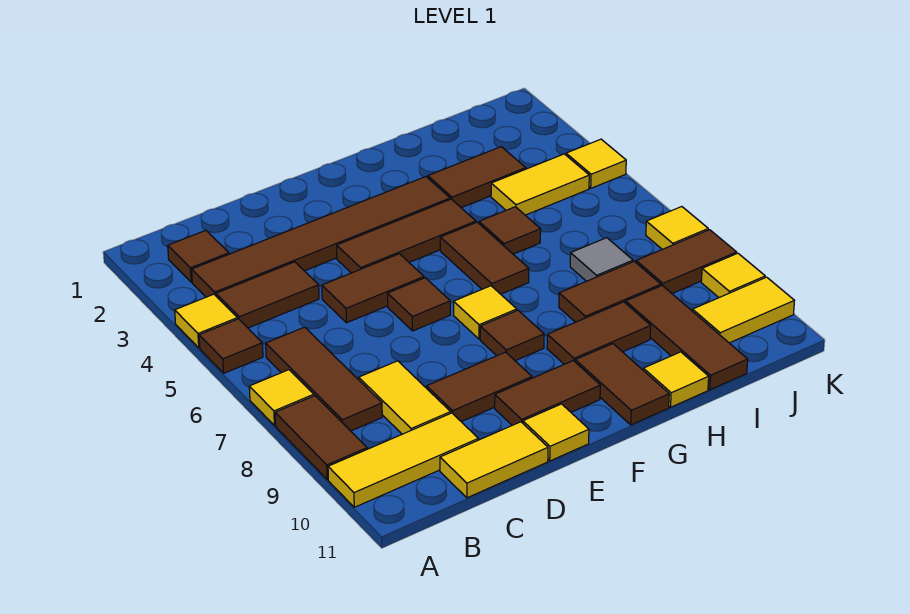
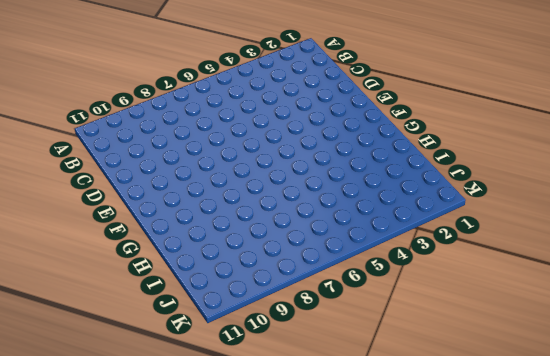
none -> yellow tile A4 level 1
none -> brown tile A5 level 1
none -> yellow tile A7 level 1
none -> brown tile A8:A9 level 1

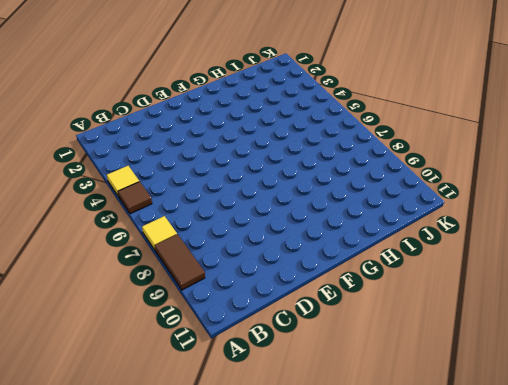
none -> yellow tile A10:C10 level 1
none -> brown tile B2 level 1
none -> brown tile B3:G3 level 1
none -> brown tile B4:C4 level 1

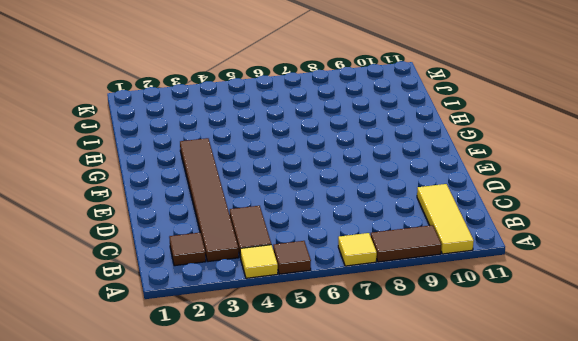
none -> brown tile B6:B8 level 1
none -> yellow tile C8:C9 level 1
none -> yellow tile C11:D11 level 1
none -> brown tile D5:E5 level 1

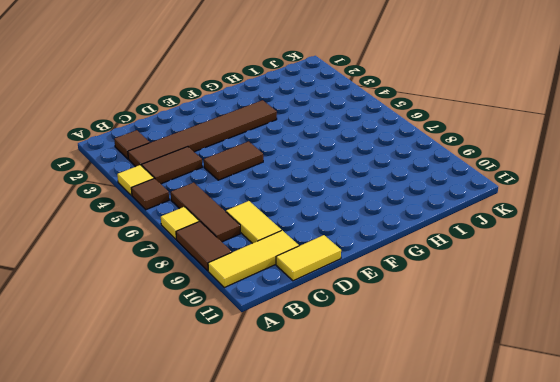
none -> brown tile D9:E9 level 1
none -> brown tile E4:G4 level 1
none -> brown tile E6 level 1
none -> brown tile E10:F10 level 1

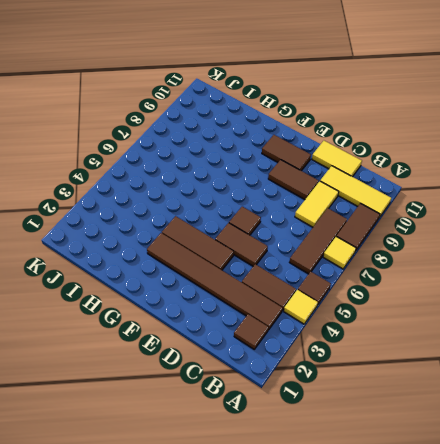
none -> yellow tile E11 level 1
none -> yellow tile F7 level 1
none -> brown tile F8 level 1
none -> brown tile G5:G6 level 1

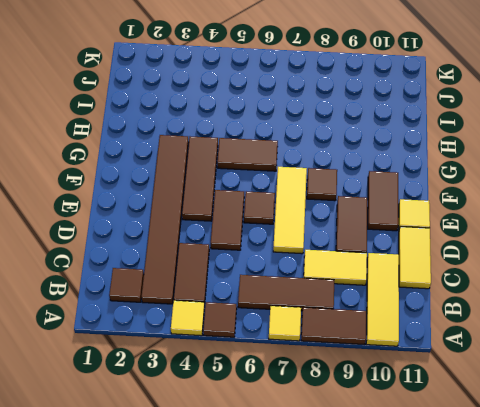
yellow tile D7:F7 level 1 -> yellow tile F7 level 1
none -> brown tile G9:H9 level 1
none -> brown tile G10:G11 level 1
none -> brown tile H3:I3 level 1
none -> brown tile H5 level 1

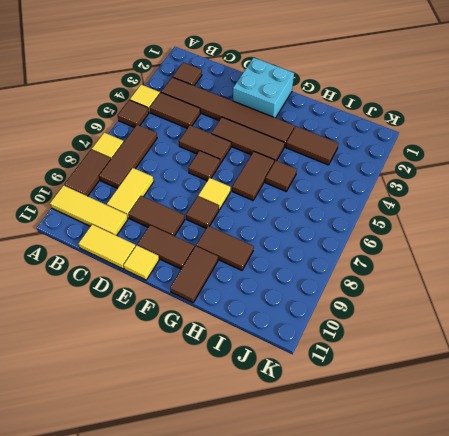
cyan brick E1:F2 level 1 -> none
none -> brown tile H8:I8 level 1
none -> yellow tile H11 level 1
none -> yellow tile I4:J4 level 1
none -> grey tile I7 level 1

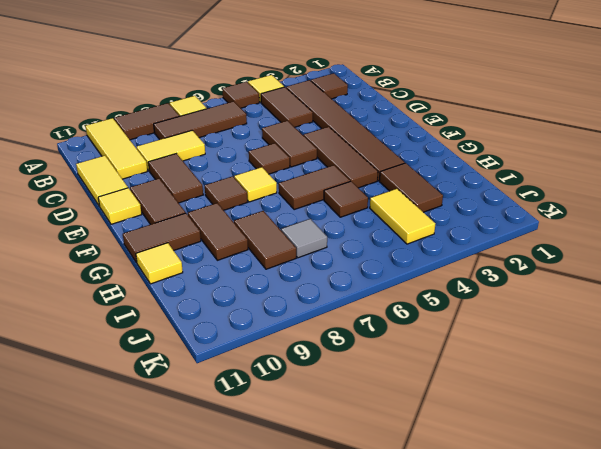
none -> brown tile I9:I11 level 1
none -> brown tile J8:K8 level 1
none -> yellow tile J10:K10 level 1
none -> yellow tile K4 level 1

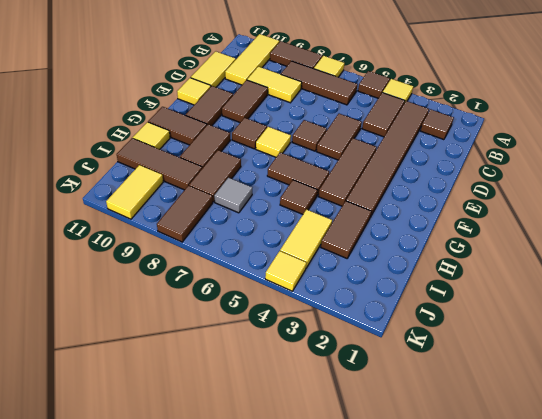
none -> yellow tile K7 level 1
none -> yellow tile K9 level 1

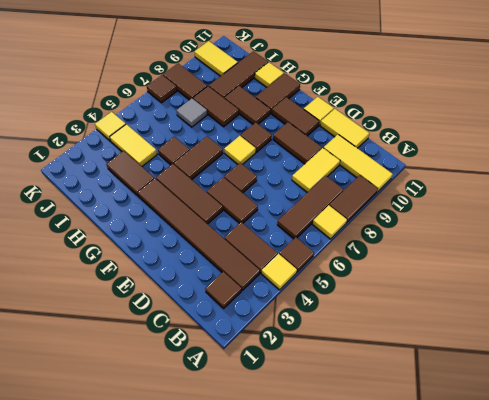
brown tile K7 level 1 -> yellow tile K7 level 1
none -> yellow tile K9 level 1

